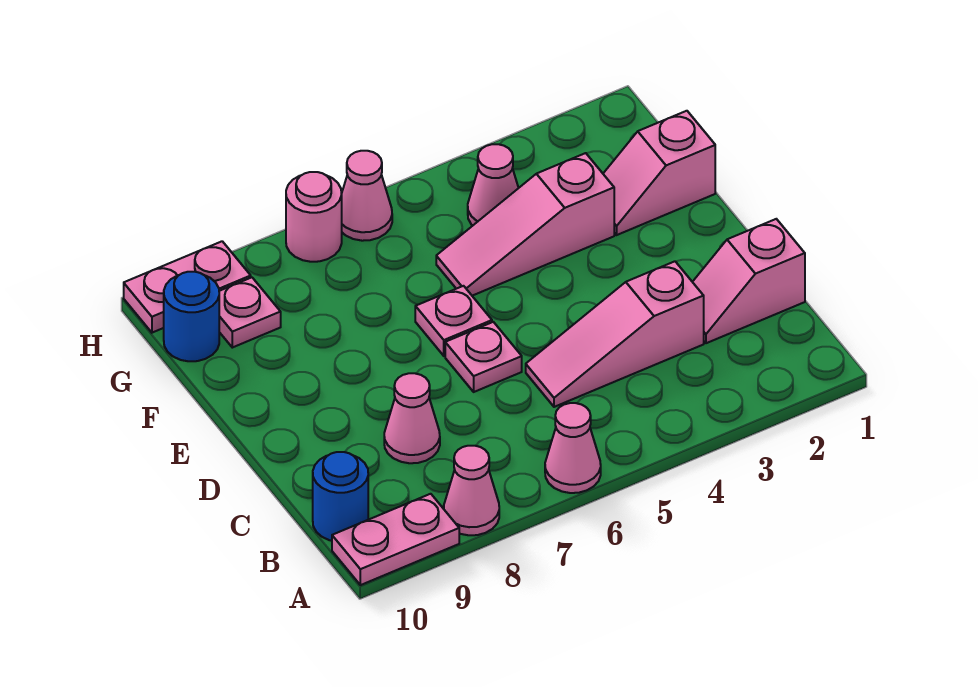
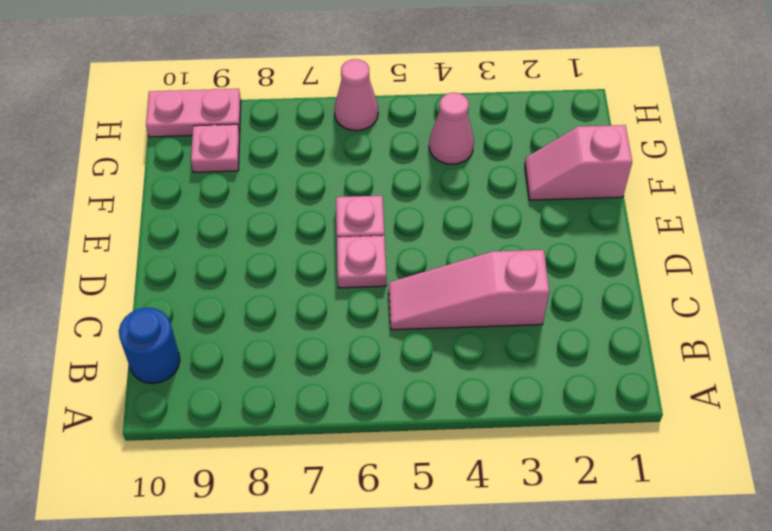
none -> pink cone A6 level 1
none -> pink cone A8 level 1
none -> pink plate A9:A10 level 1

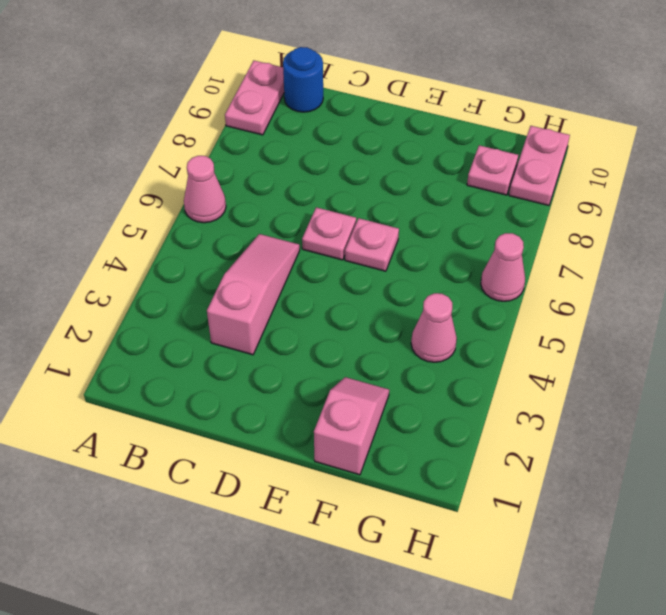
none -> pink cone A8 level 1
none -> pink slope C1:C2 level 1 top 1
none -> pink cone C8 level 1

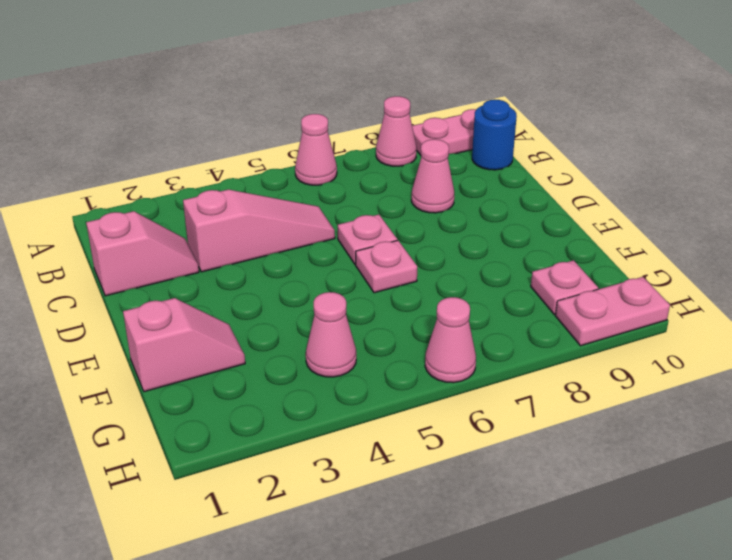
none -> pink slope F3:F5 level 1 top 3
none -> blue round brick G10 level 1
none -> pink round brick H7 level 1

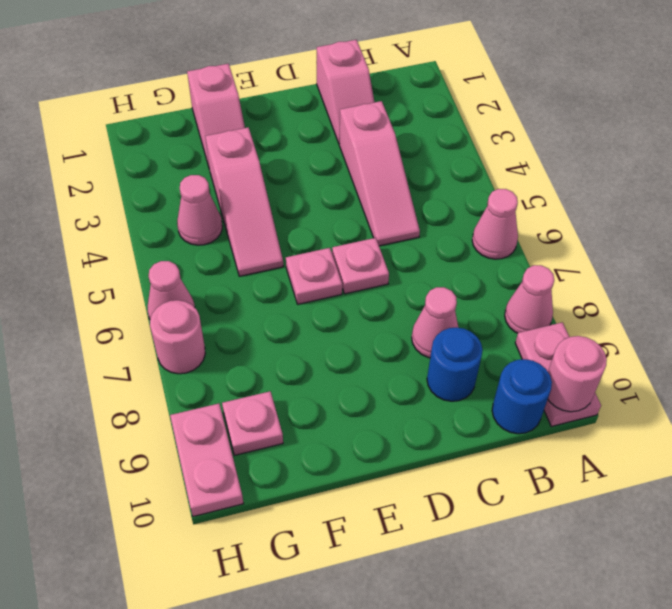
pink round brick A10 level 2 -> none
blue round brick C9 level 1 -> blue round brick G10 level 1

